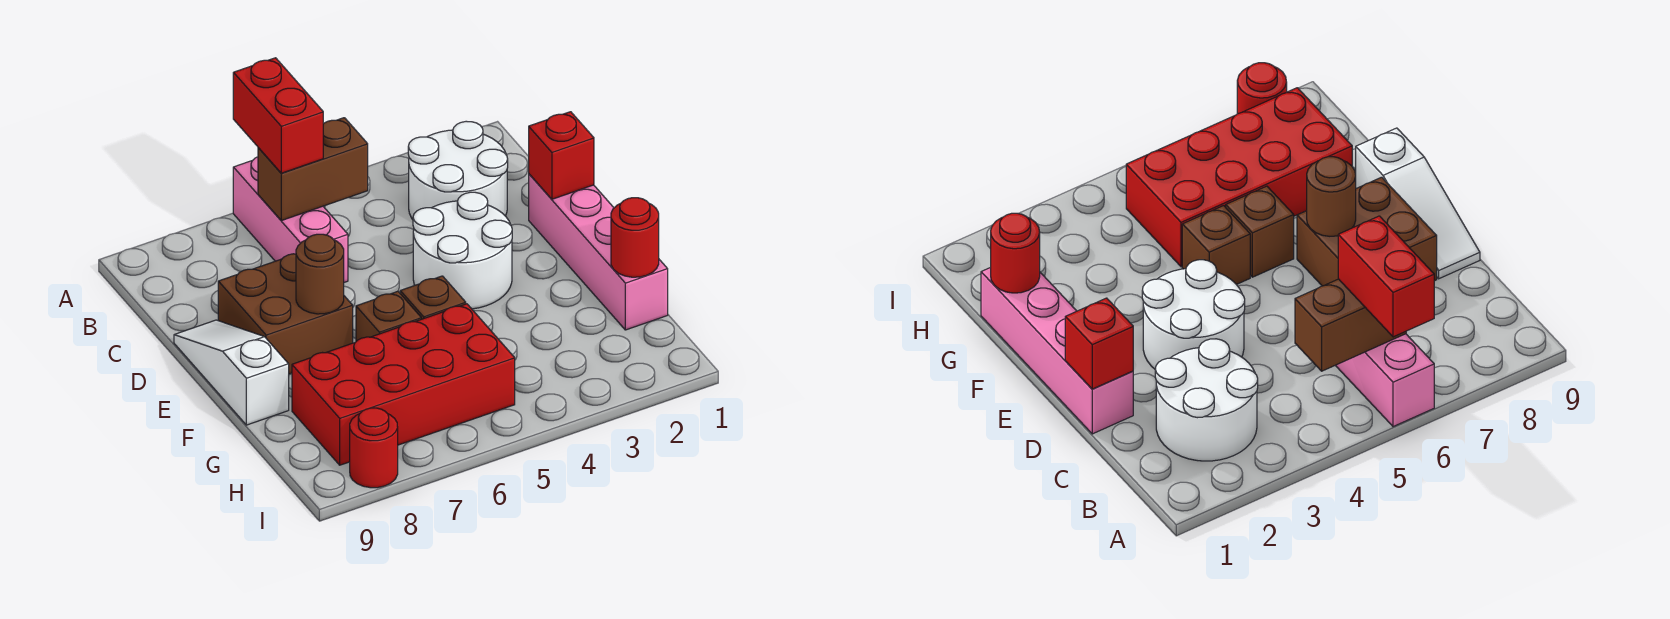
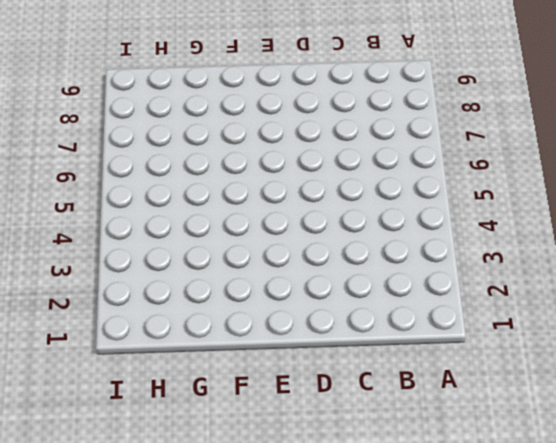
none -> pink brick A6:C6 level 1
none -> white round brick B2:C3 level 1
none -> pink brick D1:G1 level 1

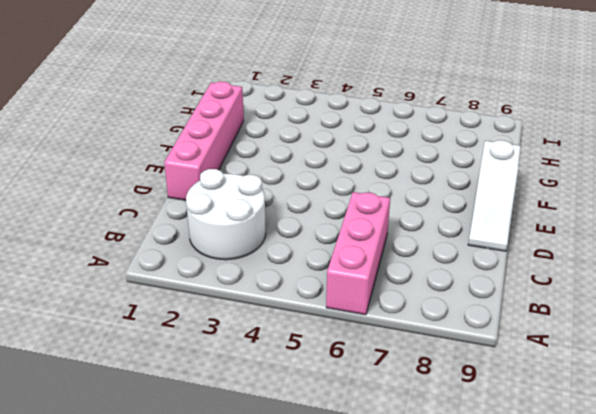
none -> white round brick D3:E4 level 1
none -> brown brick D7:E8 level 1
none -> brown brick F5 level 1

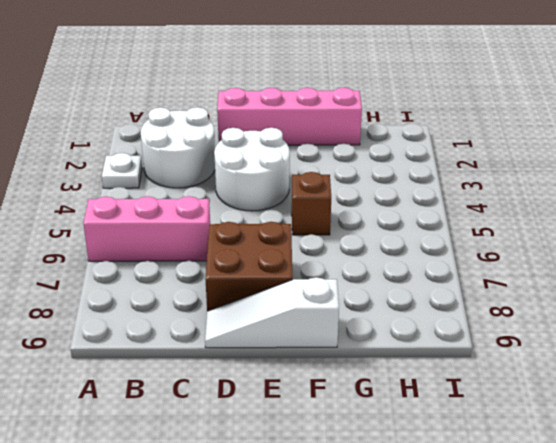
white plate A3 level 1 -> none
none -> brown brick F6 level 1
none -> red brick G5:H8 level 1
none -> red round brick I8 level 1

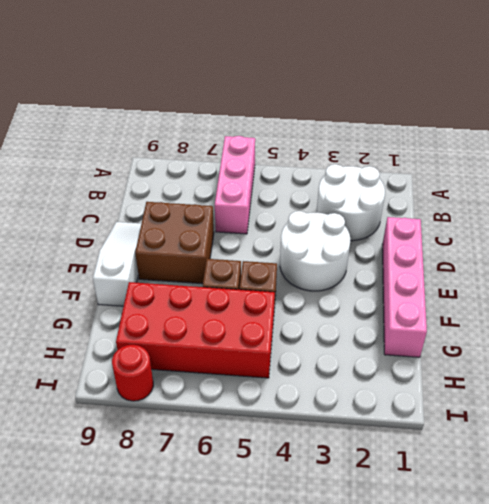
none -> brown brick B5:B6 level 2
none -> red brick D1 level 2
none -> brown round brick E7 level 2

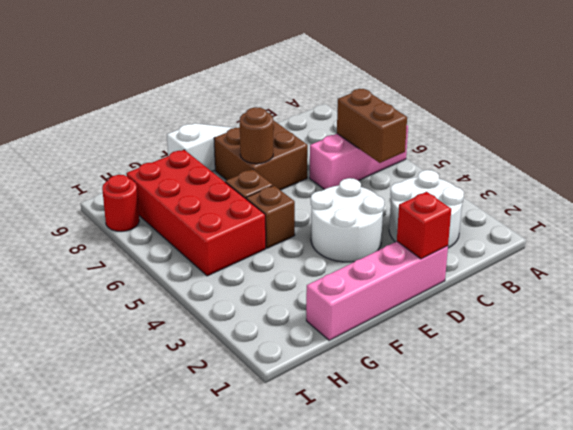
none -> red round brick G1 level 2
none -> red brick A6:B6 level 3

